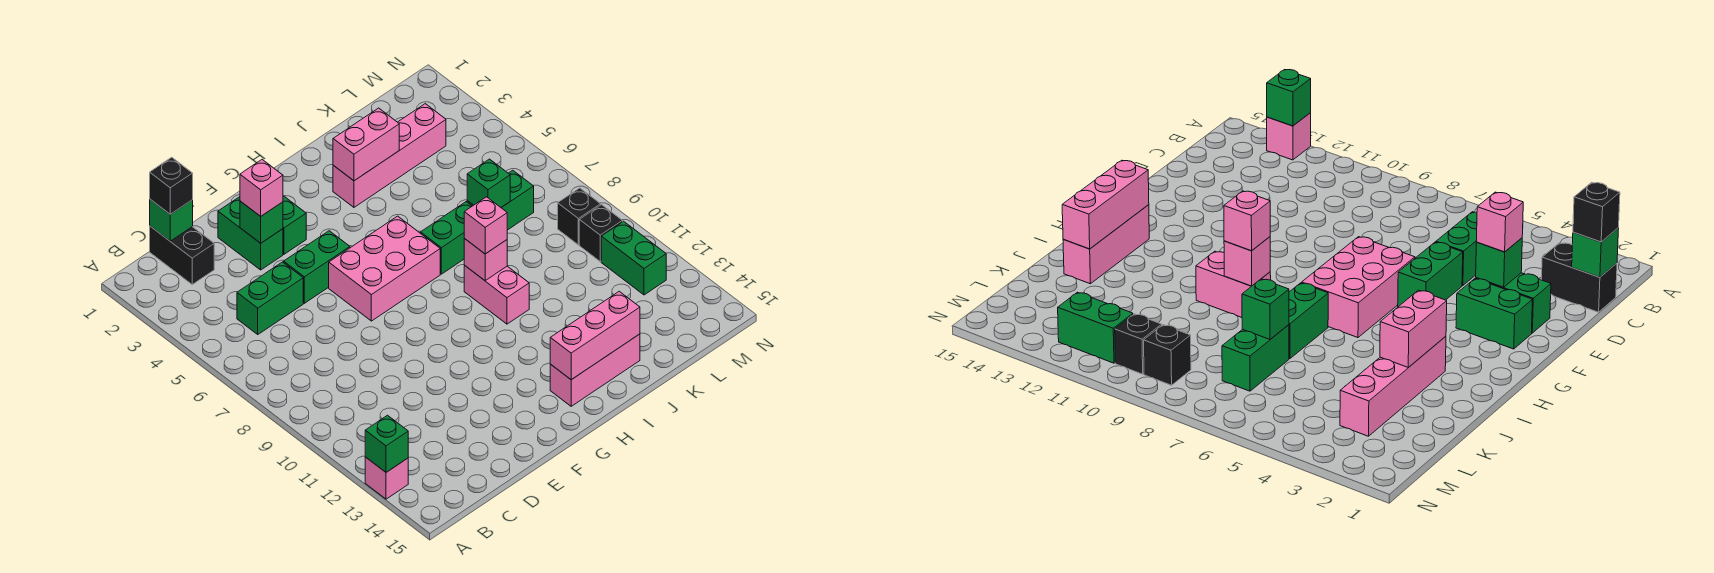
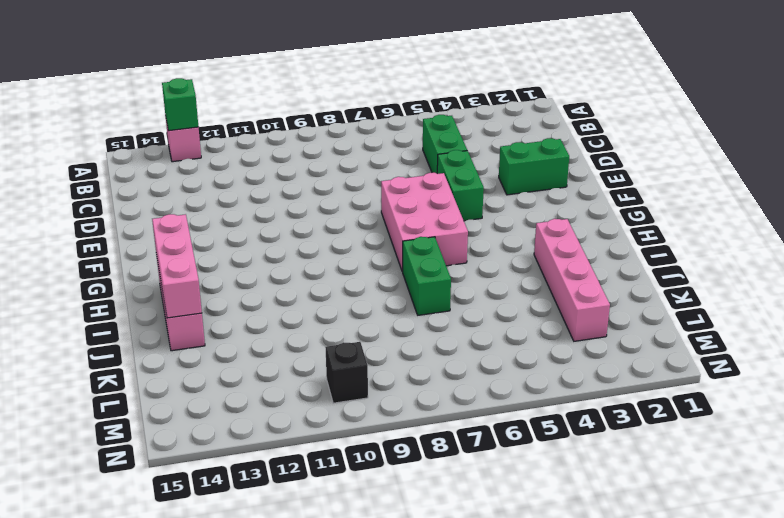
none -> black brick C1:C2 level 1
none -> green brick F2:F3 level 1
none -> pink brick I9:I10 level 1

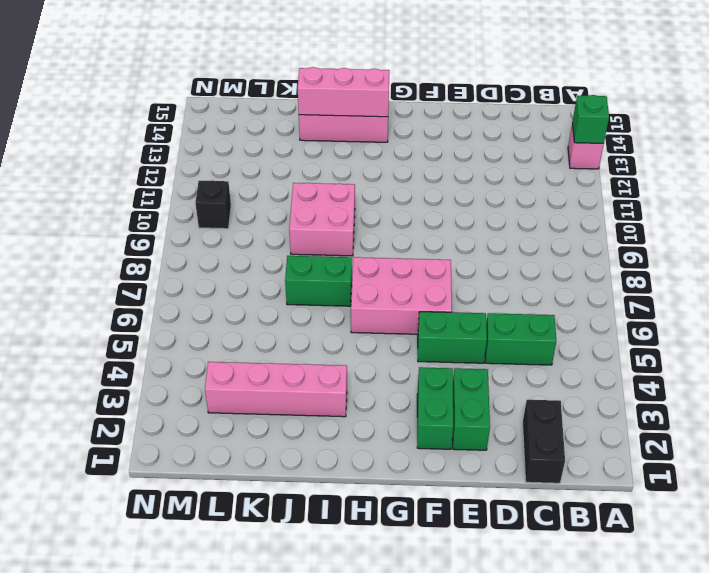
pink brick I9:J10 level 1 -> pink brick I9:I10 level 1
none -> green brick K7:L7 level 1
none -> black brick M9 level 1
none -> green brick M11:M12 level 1

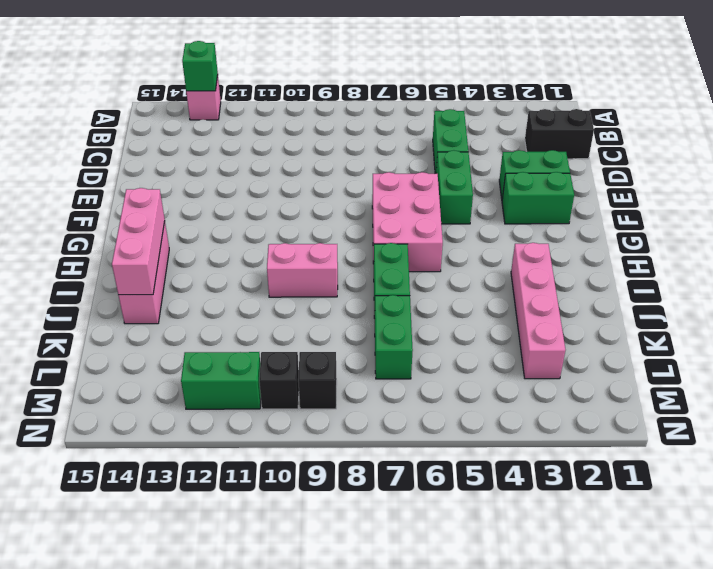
none -> green brick C1 level 2
none -> green brick E3 level 2
none -> pink brick I3:J3 level 2

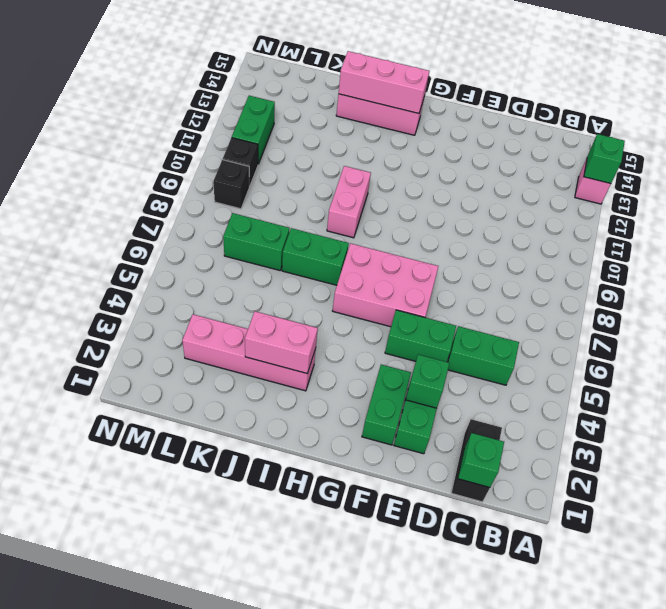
none -> pink brick I9 level 2
none -> green brick K7 level 2
none -> black brick C1 level 3

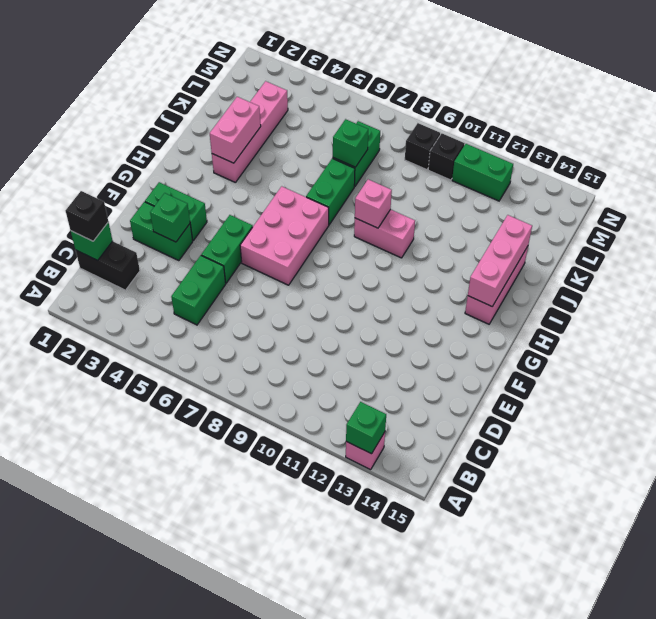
none -> pink brick E3 level 3
none -> pink brick I9 level 3

